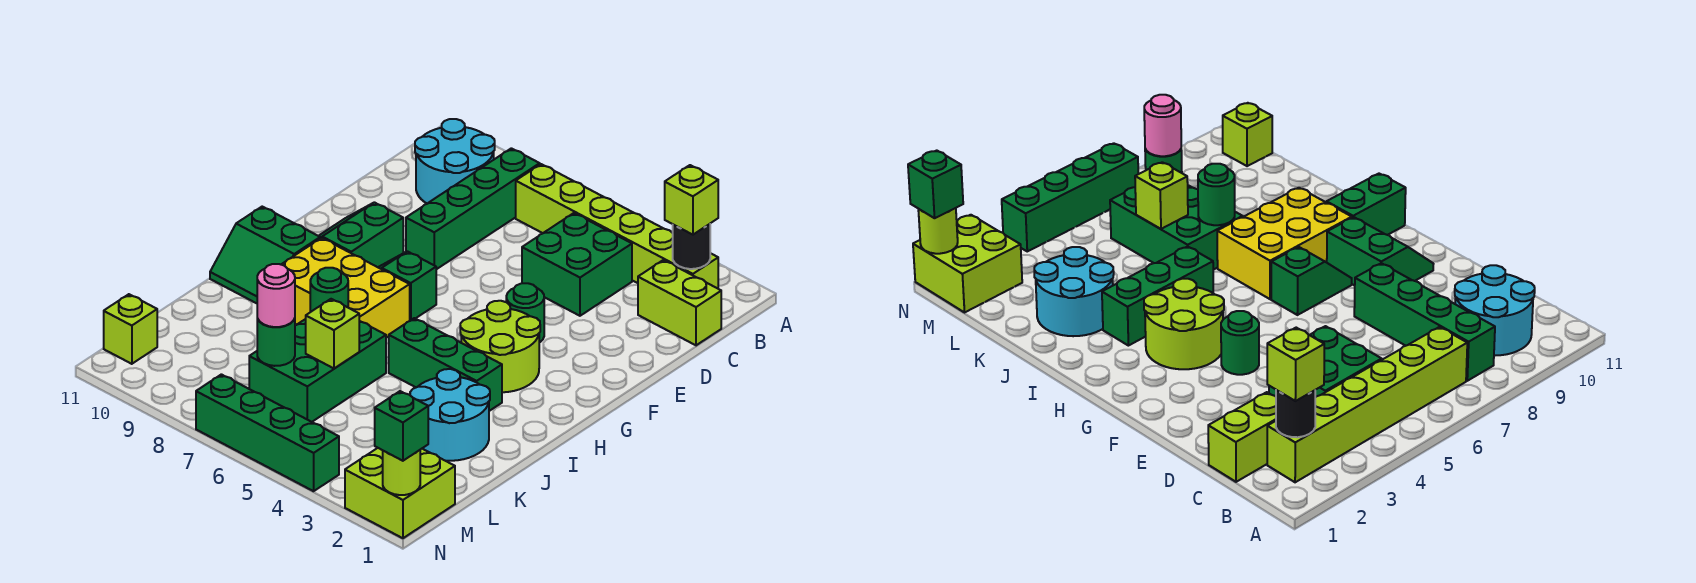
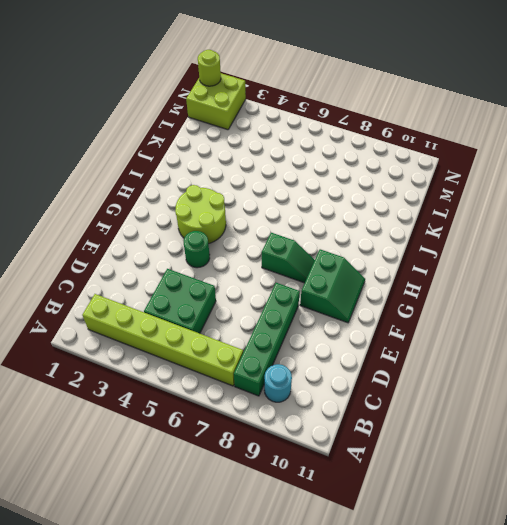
cyan round brick B9 level 1 -> cyan round brick B9:C10 level 1
none -> lime brick C1:C2 level 1
none -> yellow brick H7:I9 level 1
none -> green slope H10:I11 level 1 top H

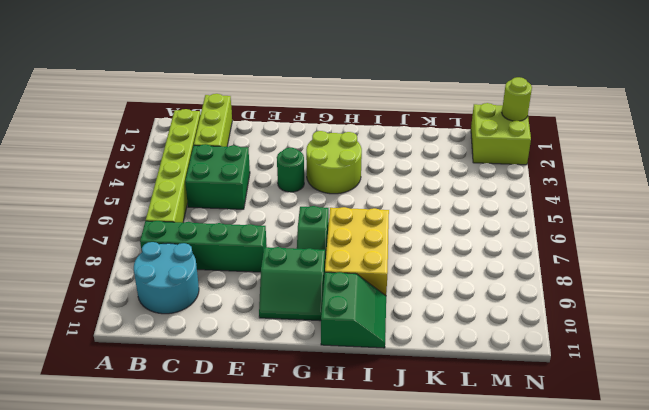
lime brick C1:C3 level 1 -> lime brick C1:C2 level 1
none -> green brick I3:I5 level 1
none -> cyan round brick J2:K3 level 1
none -> green brick J6:L7 level 1

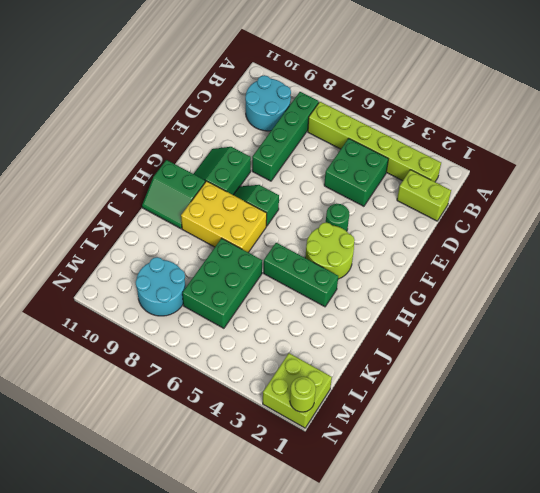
cyan round brick L8:M9 level 1 -> cyan round brick J2:K3 level 1
none -> lime brick M11 level 1
none -> green brick N4:N7 level 1
none -> black round brick B2 level 2

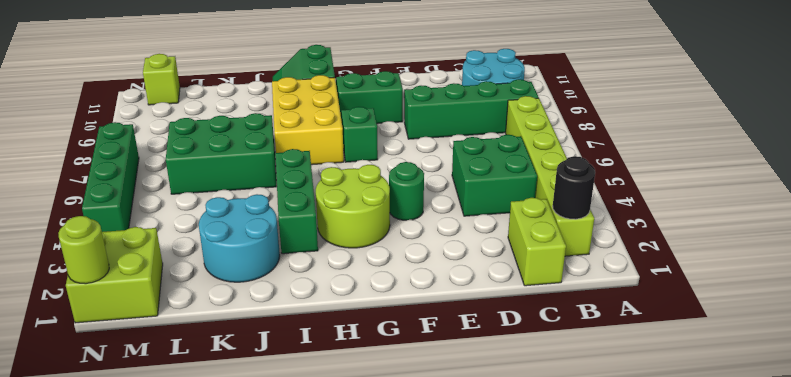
none -> green round brick J7 level 2
none -> lime brick K6 level 2
none -> green round brick L7 level 2

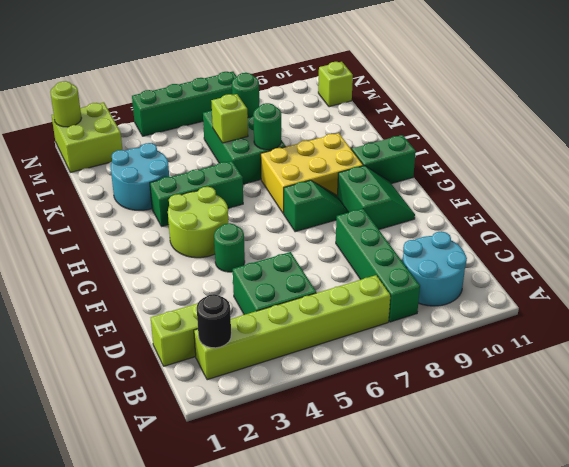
none -> lime brick B2 level 3
none -> pink round brick L7 level 3
none -> green brick N1 level 3

